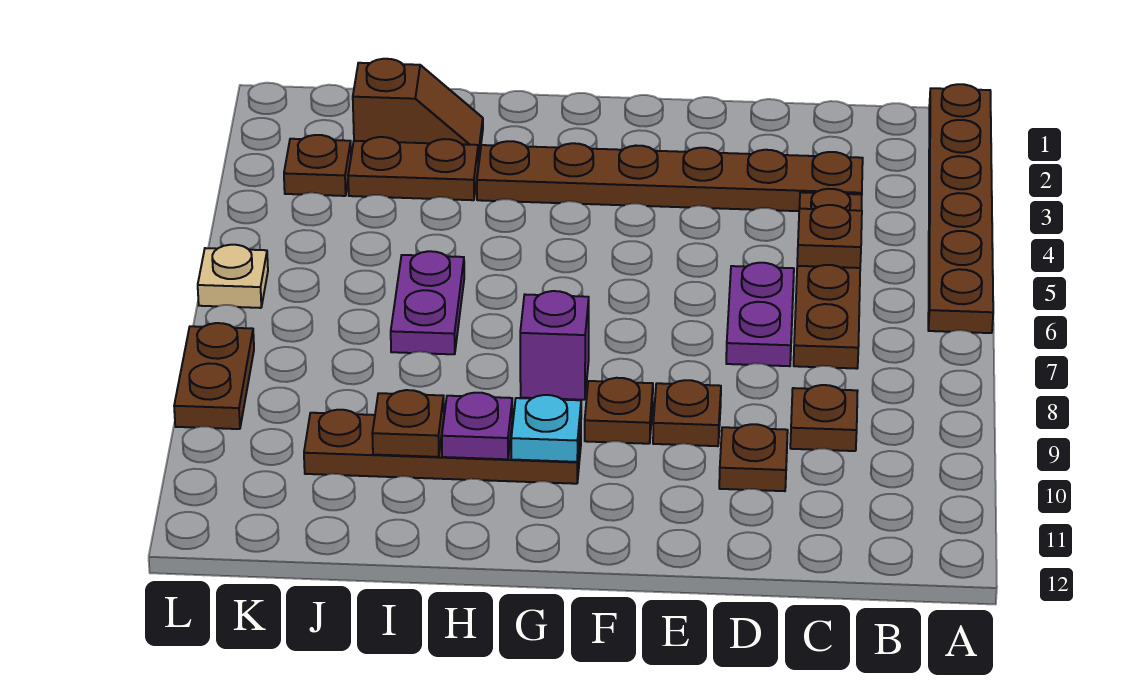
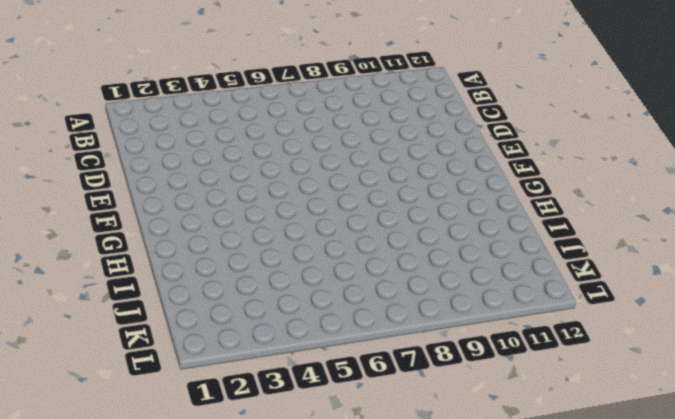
none -> brown plate A1:A6 level 1
none -> brown plate C3:H3 level 1
none -> brown plate C4:C7 level 1

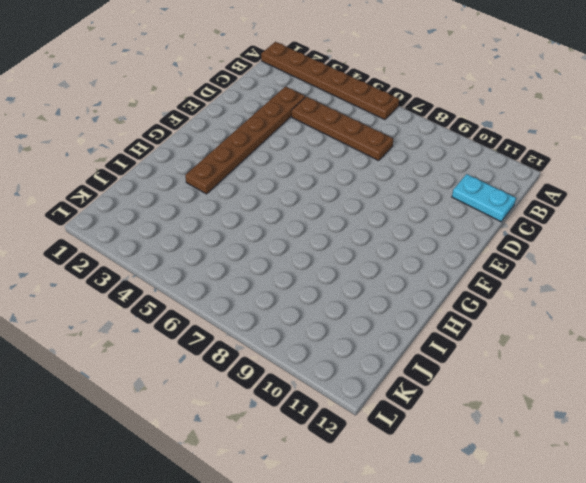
cyan plate C11:C12 level 1 -> none
none -> brown plate C9 level 1
none -> purple plate D6:D7 level 1
none -> brown plate D10 level 1

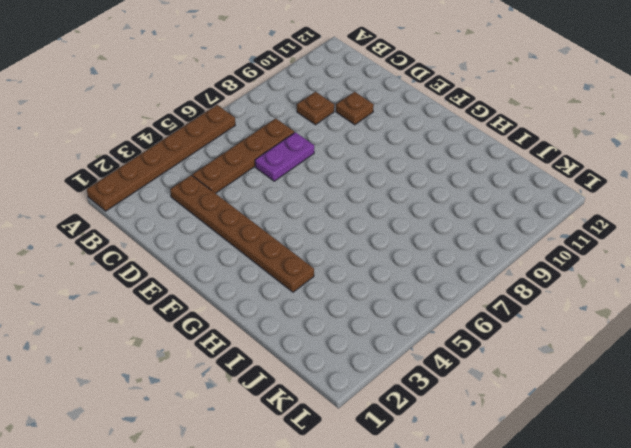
none -> brown plate E9 level 1
none -> brown plate F9 level 1
none -> purple brick G8 level 1

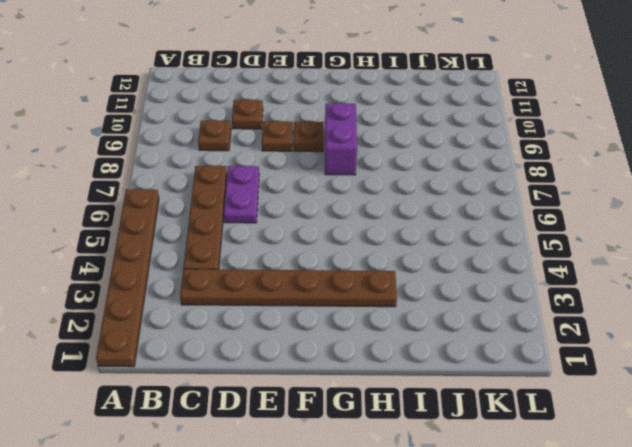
purple brick G8:G9 level 1 -> purple brick G8 level 1
none -> brown plate G10:J10 level 1
none -> brown slope I2:J2 level 1 top J
none -> brown plate I3:J3 level 1

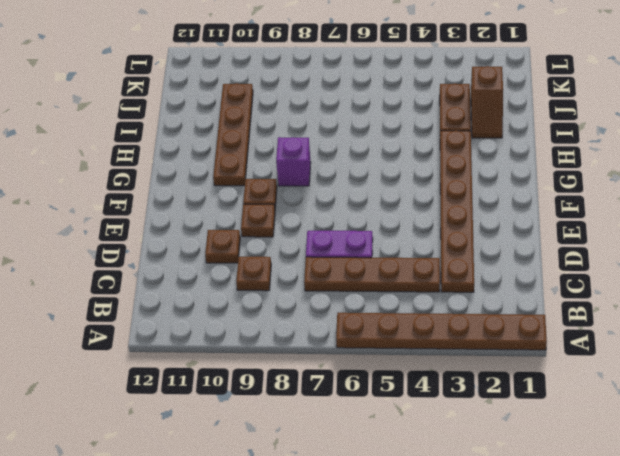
none -> purple plate I6:I7 level 1
none -> brown plate K3 level 1
none -> tan plate L6 level 1

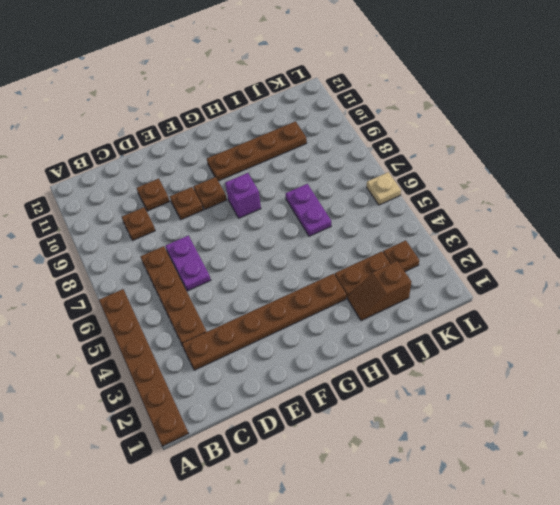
none -> brown plate L8:L9 level 1
none -> brown plate C5 level 2
none -> cyan plate G10 level 2

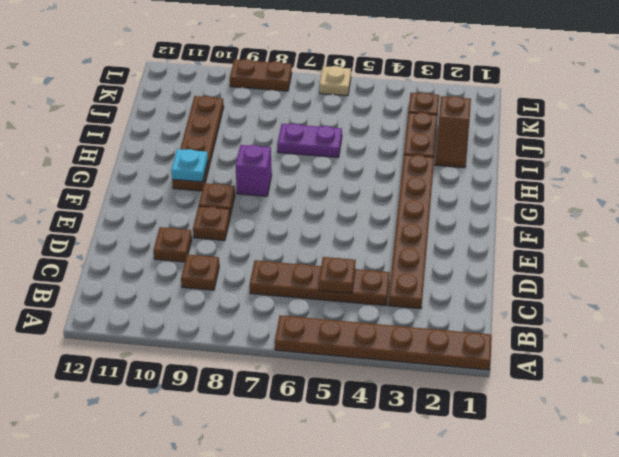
none -> purple plate D6:D7 level 1
none -> purple plate H10 level 2
none -> brown plate I10 level 2

